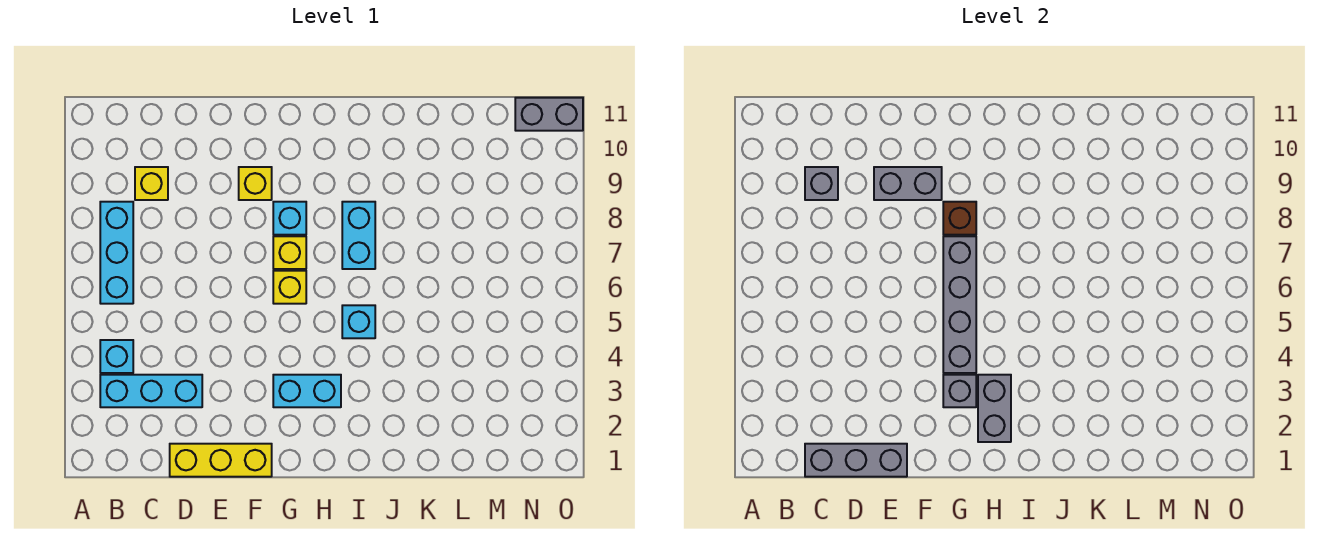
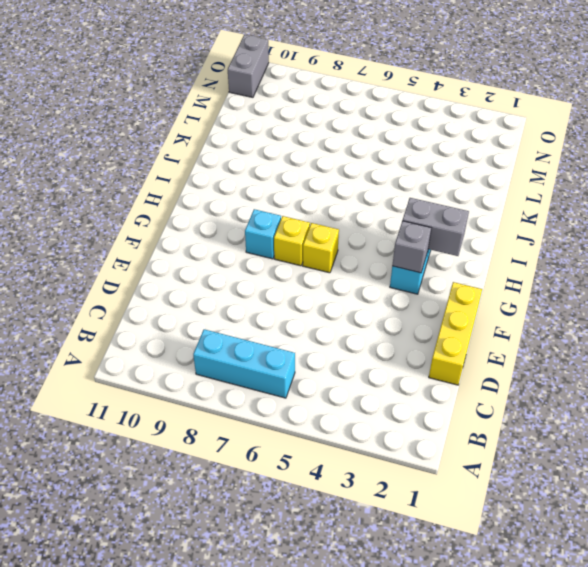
none -> cyan brick B3:D3 level 1
none -> cyan brick B4 level 1
none -> yellow brick C9 level 1

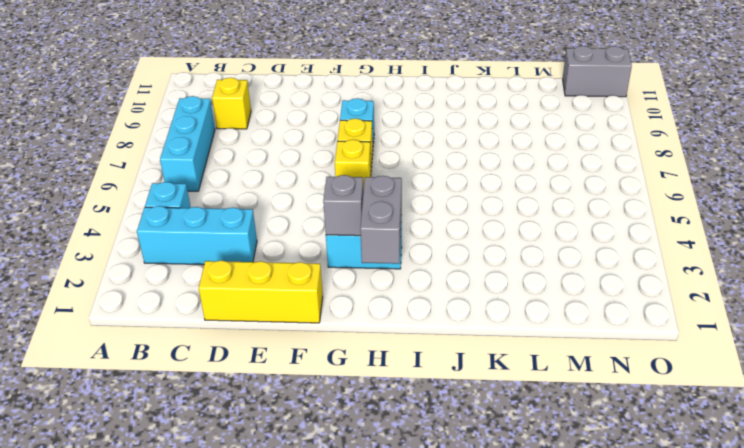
none -> yellow brick F9 level 1
none -> cyan brick I5 level 1
none -> cyan brick I7:I8 level 1

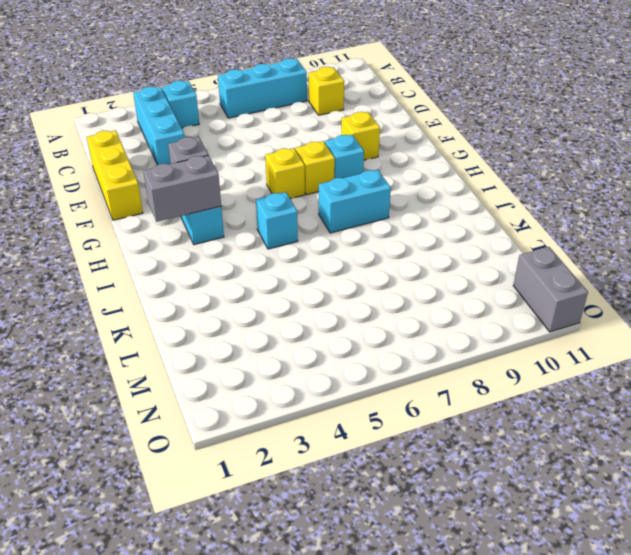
none -> grey brick C1:E1 level 2
none -> grey brick C9 level 2
none -> grey brick E9:F9 level 2

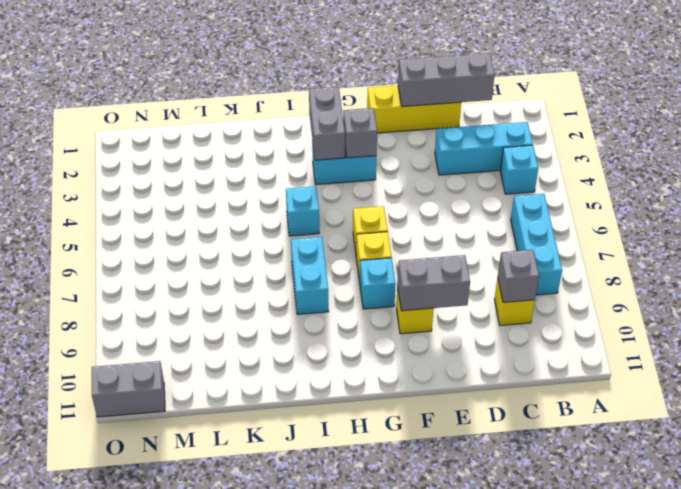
none -> grey brick G4:G7 level 2
none -> brown brick G8 level 2

